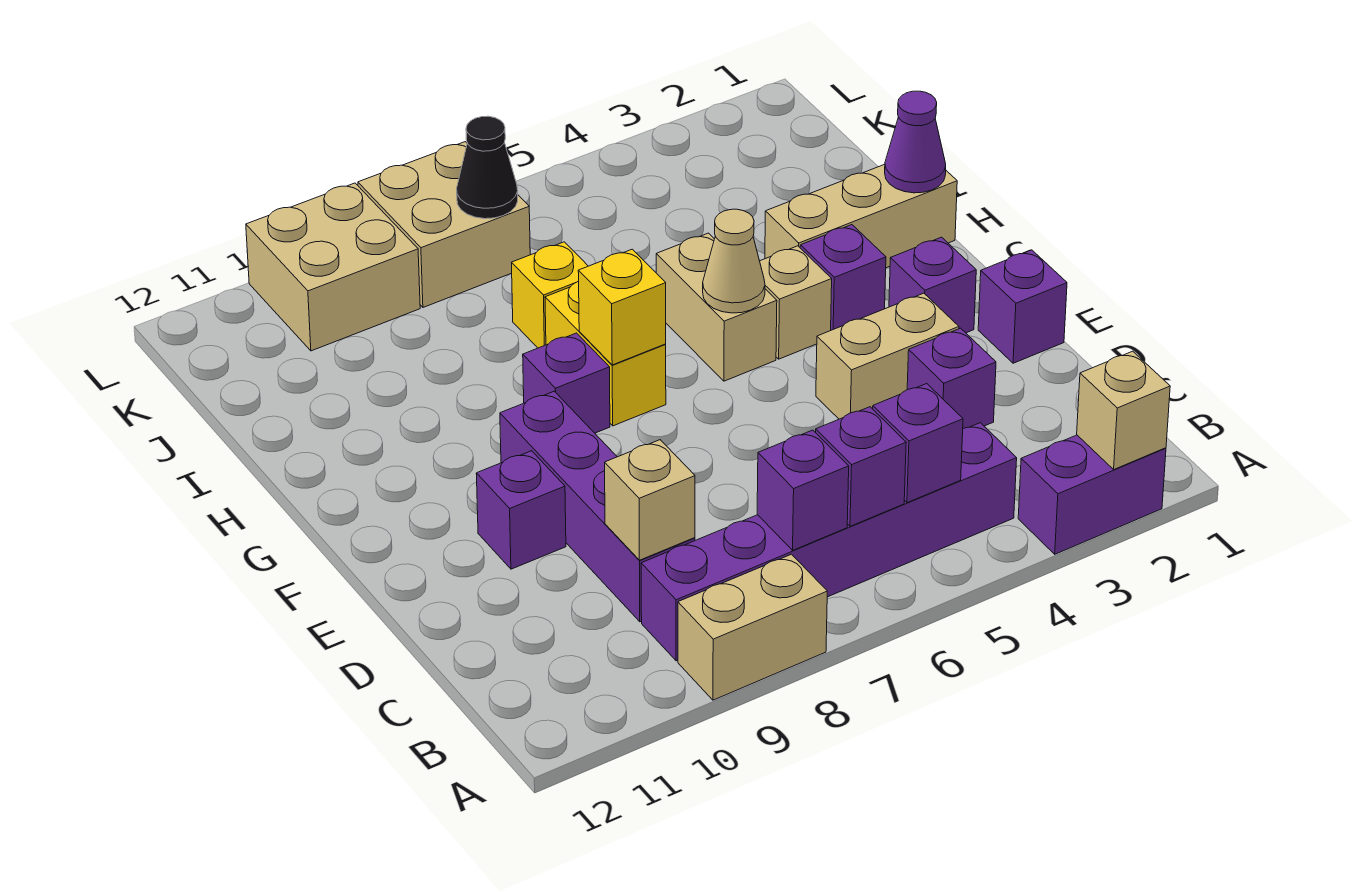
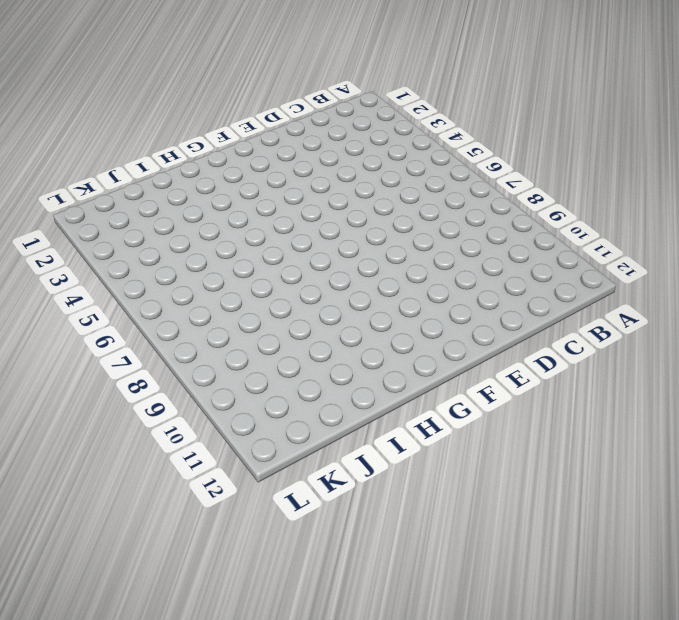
none -> purple brick A2:A3 level 1
none -> tan brick A8:A9 level 1
none -> purple brick B4:B9 level 1

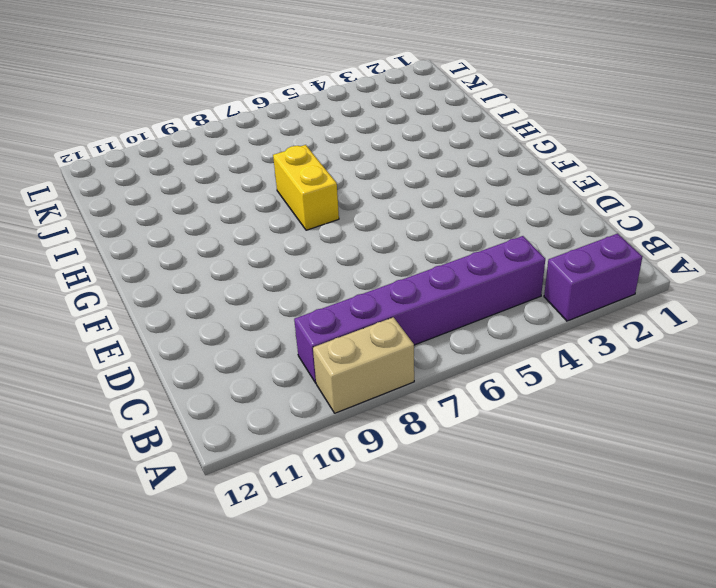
none -> purple brick C9:F9 level 1
none -> purple brick D3 level 1
none -> purple brick E1 level 1

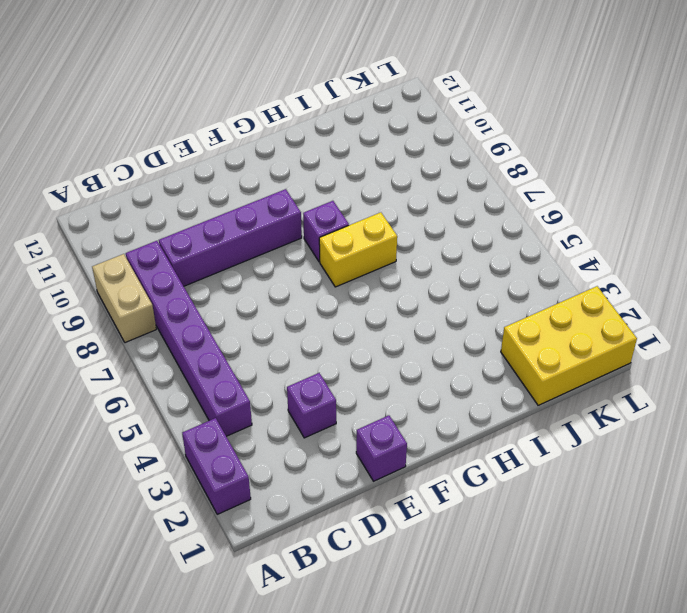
yellow brick J1:L2 level 1 -> none
none -> tan brick E3:E4 level 1
none -> purple brick E10 level 1
none -> purple brick F2 level 1

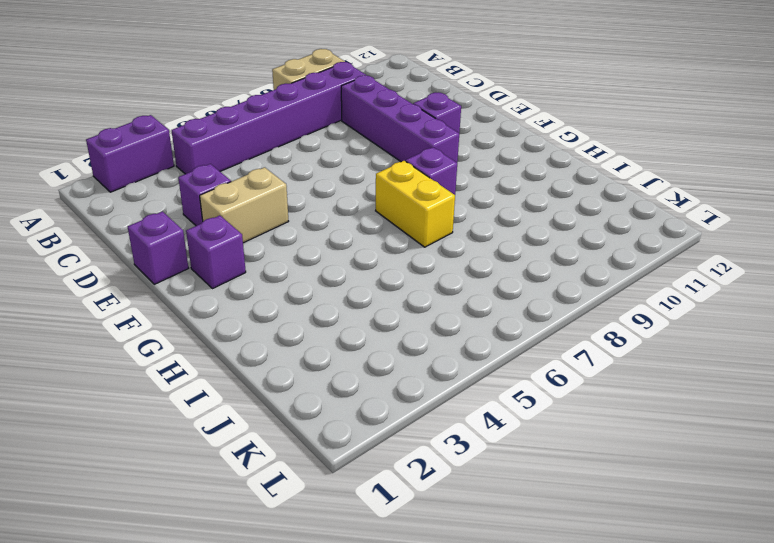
none -> purple brick G3 level 1
none -> tan brick G4 level 1
none -> tan brick G5:H5 level 1

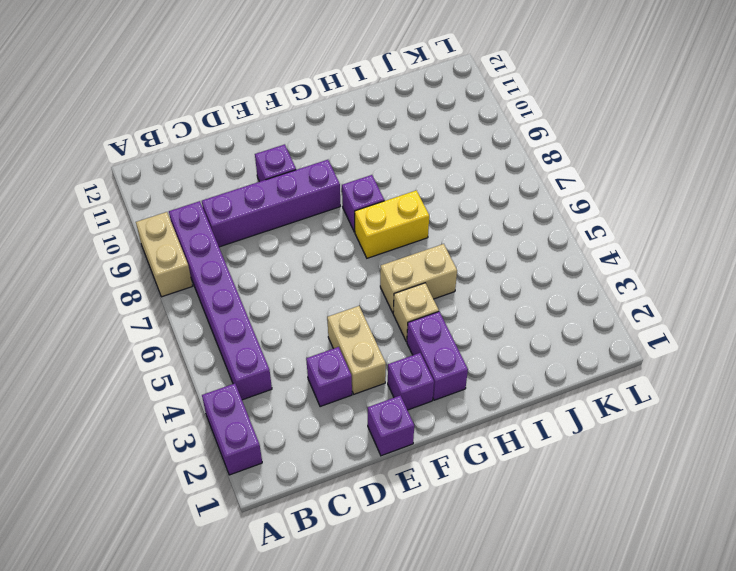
purple brick G2:G3 level 1 -> purple brick G3 level 1
none -> tan brick H1:H3 level 1
none -> yellow brick I7 level 1
none -> tan brick K7:L8 level 1

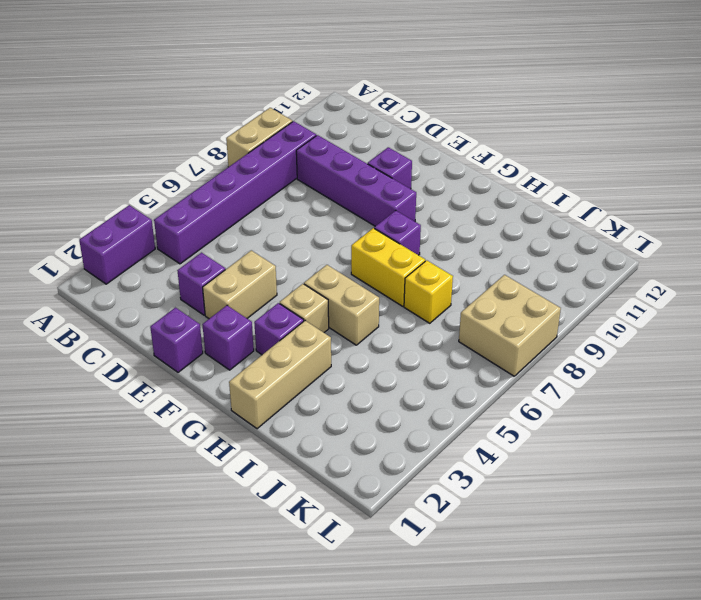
none -> tan brick K9:L10 level 1
none -> tan brick A2 level 2
none -> purple brick B5 level 2

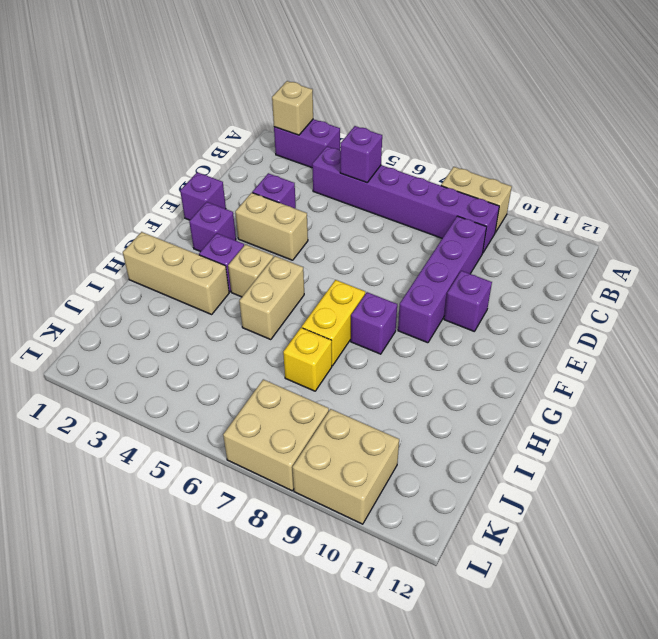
none -> purple brick B6 level 2
none -> purple brick B7 level 2
none -> tan brick C9 level 2

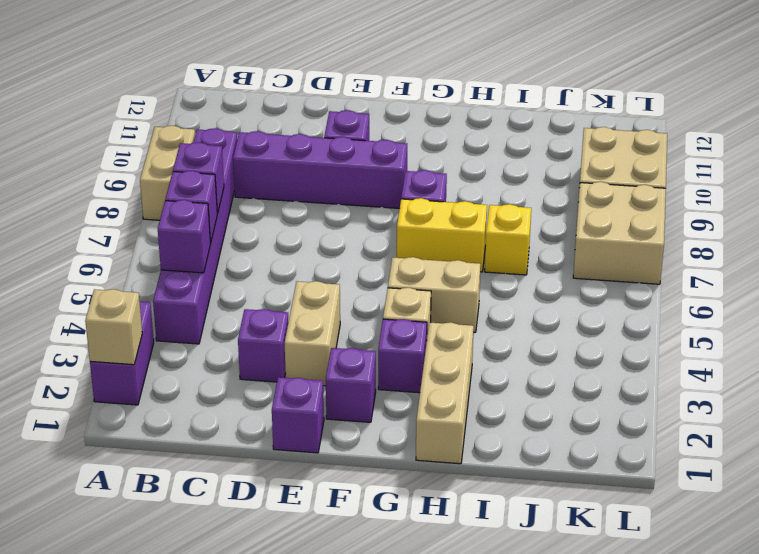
none -> tan brick C9 level 2
none -> tan cone G5 level 2
none -> yellow brick G7 level 2

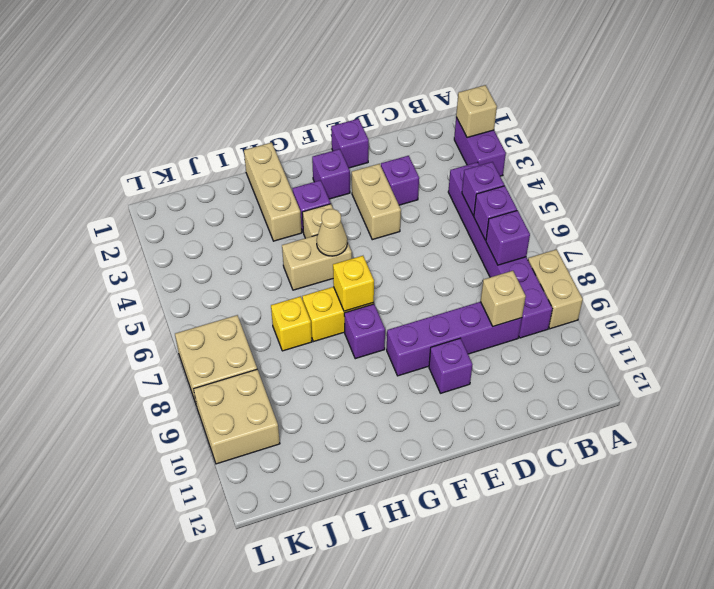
none -> purple cone H1 level 2
none -> black cone K7 level 2

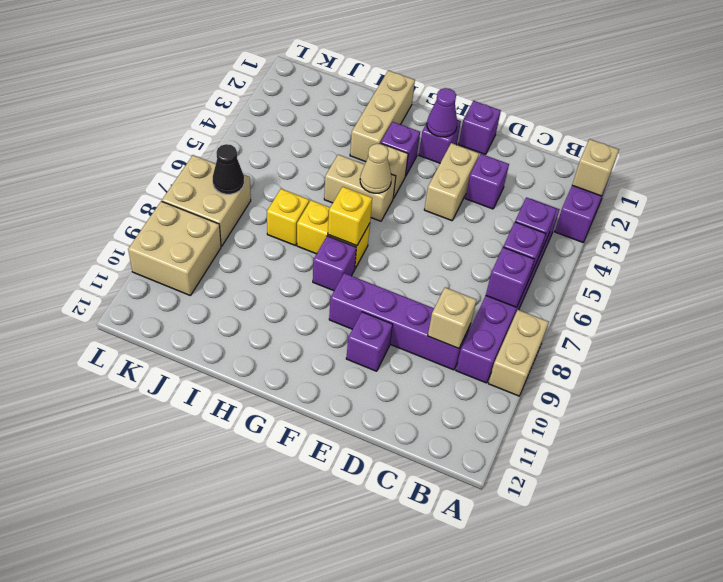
purple cone F2 level 2 -> purple cone H1 level 2

